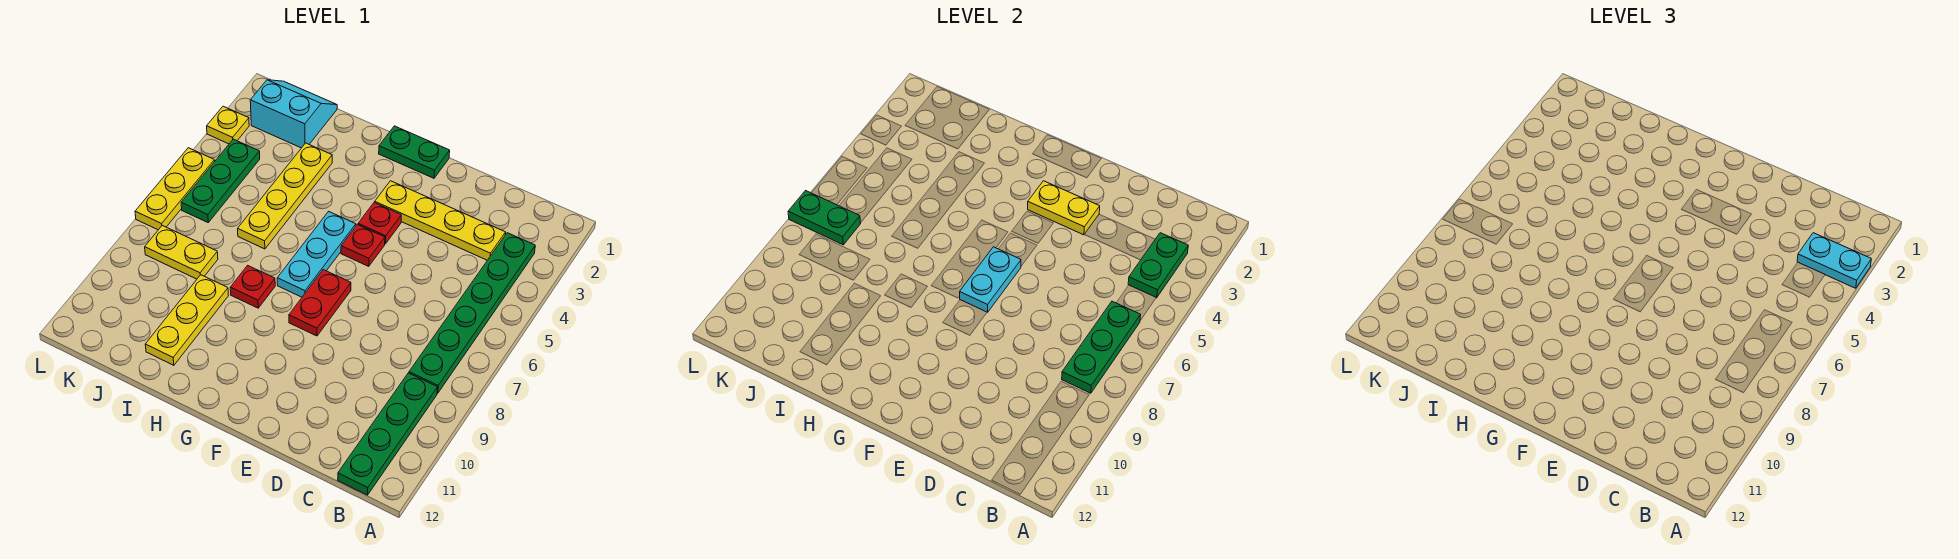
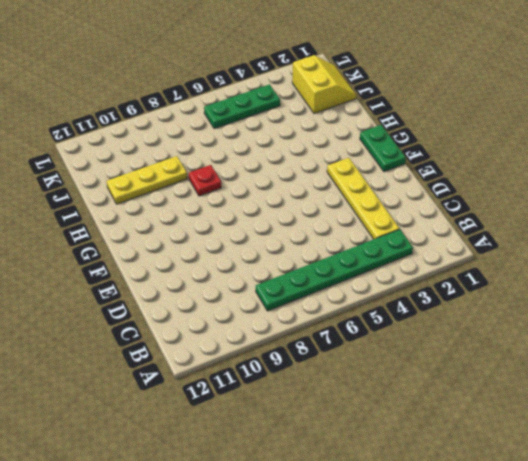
yellow slope J1:K2 level 1 top 2 -> cyan slope J1:K2 level 1 top 2
none -> green plate B9:B12 level 1
none -> red plate F4 level 1
none -> red plate F5 level 1

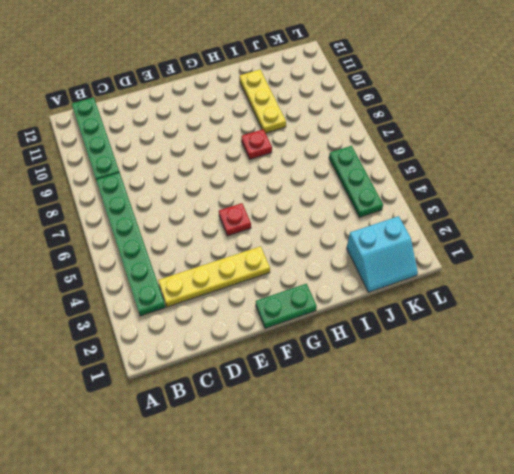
none -> red plate F4 level 1
none -> red plate F7:F8 level 1
none -> cyan plate G5:G7 level 1

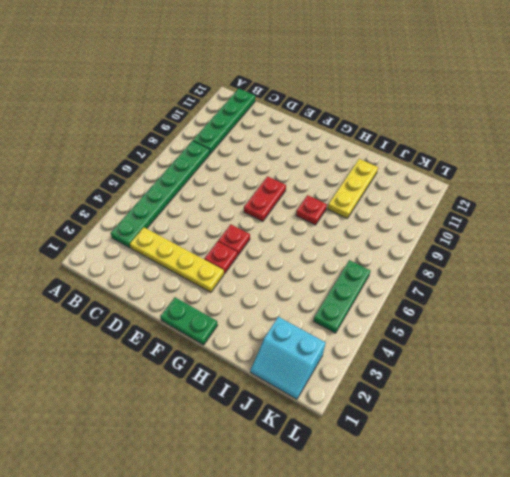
none -> cyan plate G5:G7 level 1
none -> yellow plate I3:I6 level 1
none -> yellow plate J8:K8 level 1

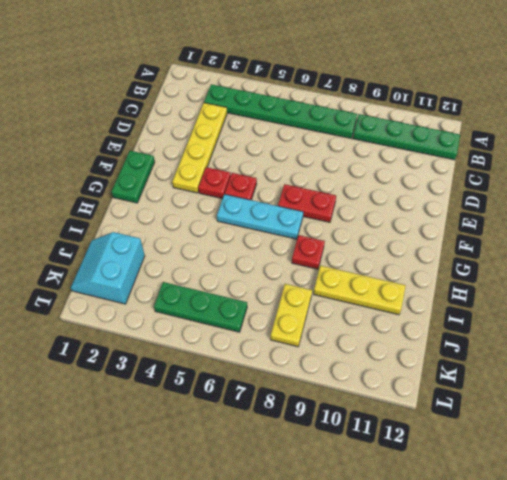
none -> yellow plate I3:I6 level 1
none -> yellow plate L3 level 1
none -> yellow plate L5:L7 level 1

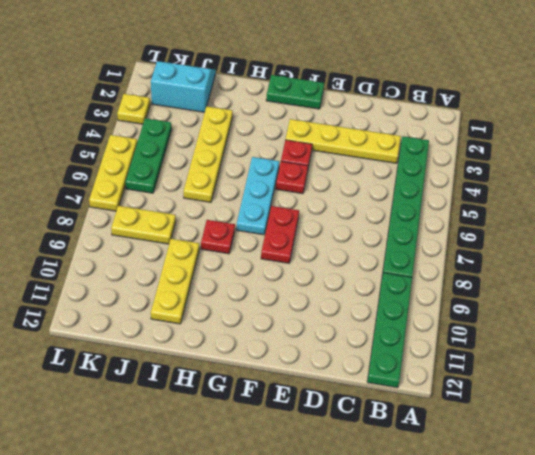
none -> green plate B3:B4 level 2
none -> green plate B6:B8 level 2
none -> yellow plate E3:F3 level 2

